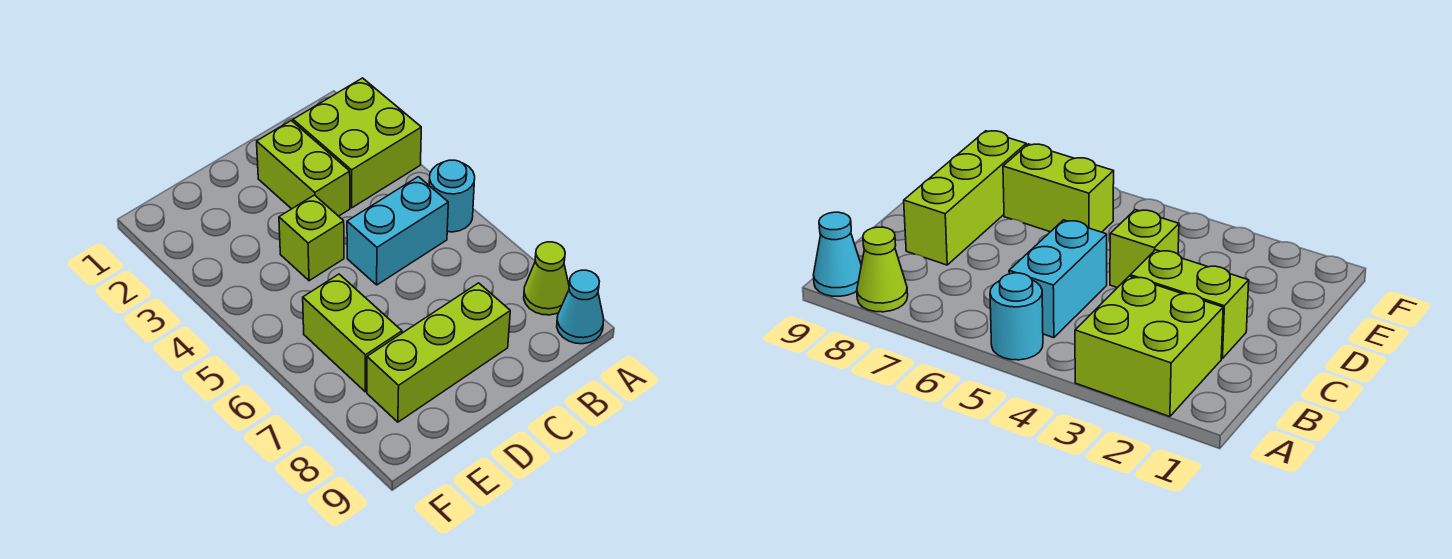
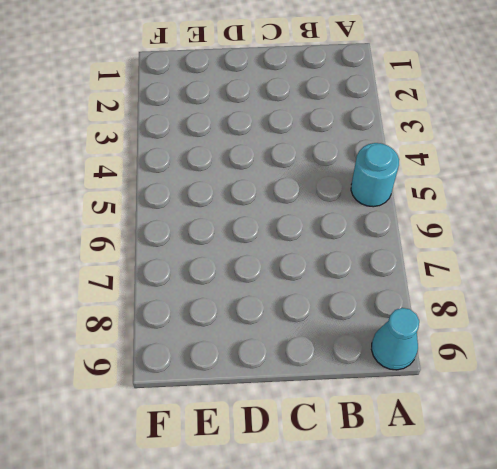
none -> lime brick A2:B3 level 1
none -> lime cone A8 level 1

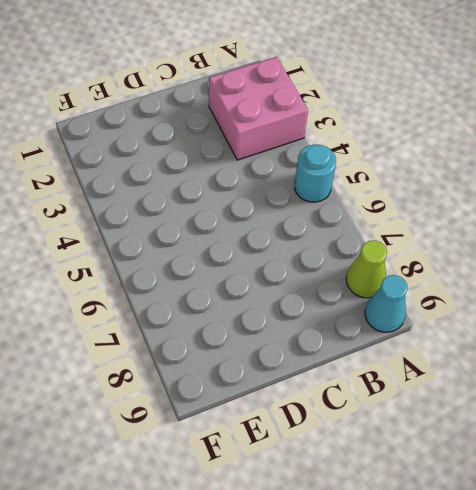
pink brick A2:B3 level 1 -> lime brick A2:B3 level 1
none -> cyan brick B5:C5 level 1
none -> lime brick C2:C3 level 1

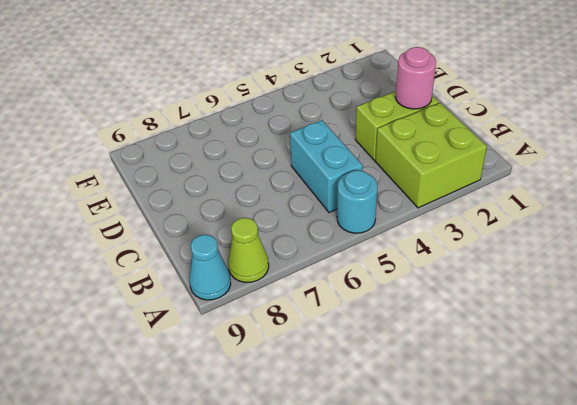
pink round brick C2 level 2 -> none
none -> lime brick C8:E8 level 1
none -> lime brick D4 level 1

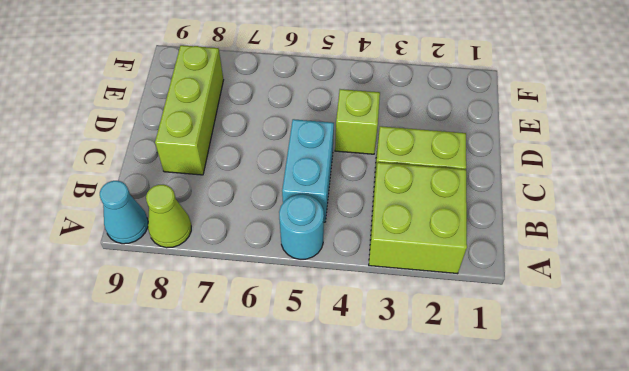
none -> lime brick E6:E7 level 1

